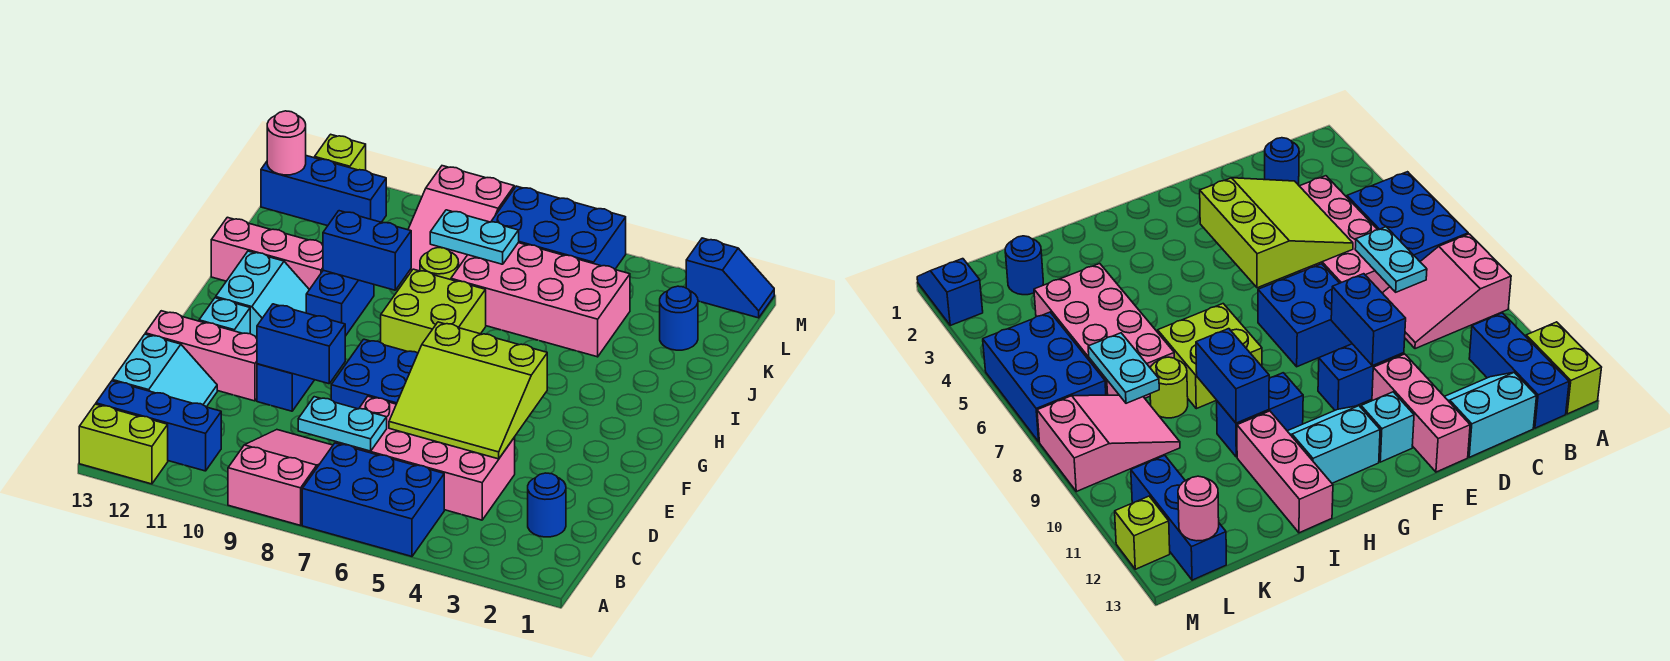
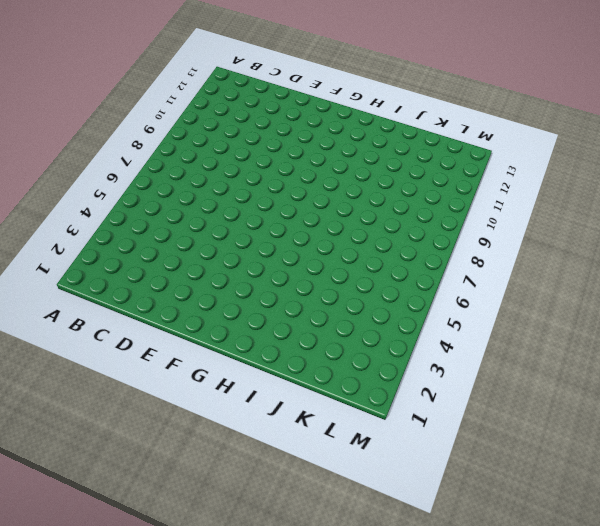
none -> blue brick A5:B7 level 1
none -> pink slope A8:C9 level 1 top A
none -> lime brick A12:A13 level 1

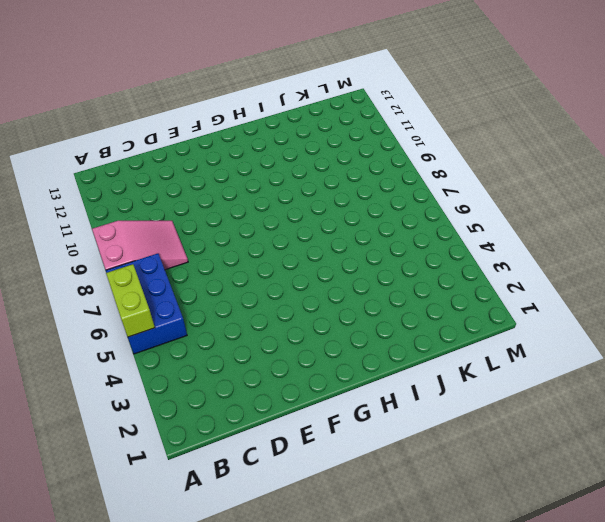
lime brick A5:A6 level 2 -> lime brick A12:A13 level 1
none -> blue brick B11:B13 level 1
none -> blue round brick C2 level 1
none -> pink brick C4:D7 level 1

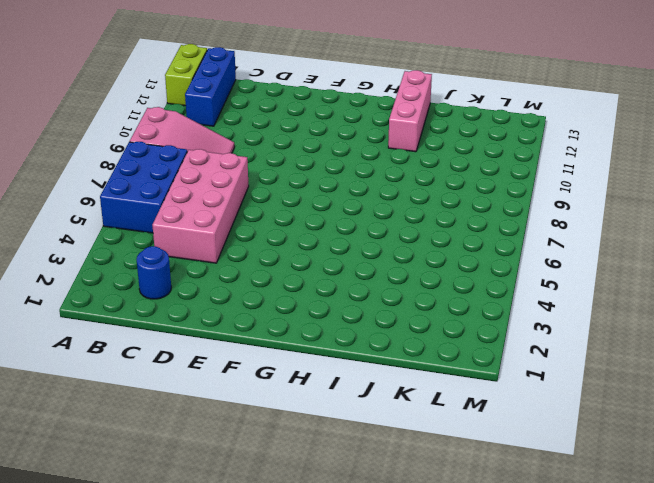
none -> cyan slope C12:D13 level 1 top 13
none -> blue brick E7:F8 level 1
none -> blue brick E10:F10 level 1

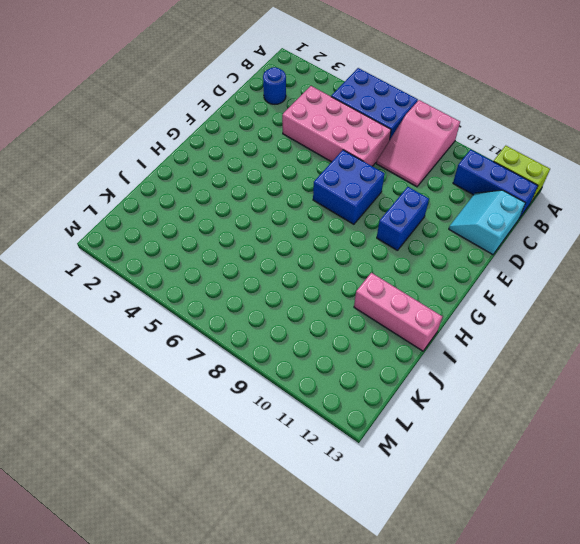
none -> pink brick E11:E13 level 1
none -> cyan brick F12 level 1
none -> cyan slope G11:H12 level 1 top 12

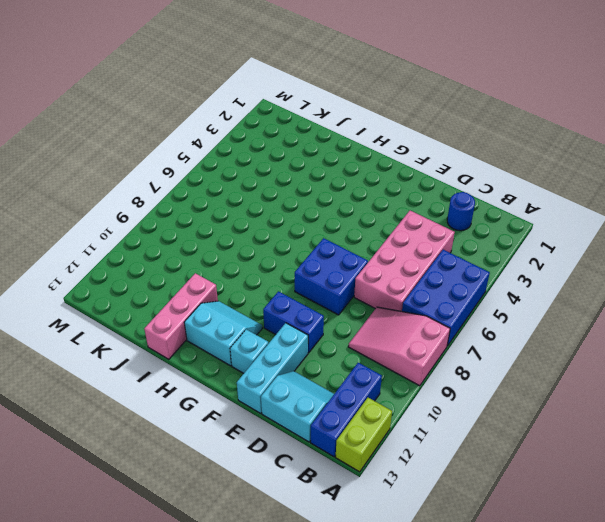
cyan brick E11:E13 level 1 -> pink brick E11:E13 level 1
none -> lime brick H7:I8 level 1
none -> blue brick H10:I10 level 1
none -> pink brick J4:K7 level 1

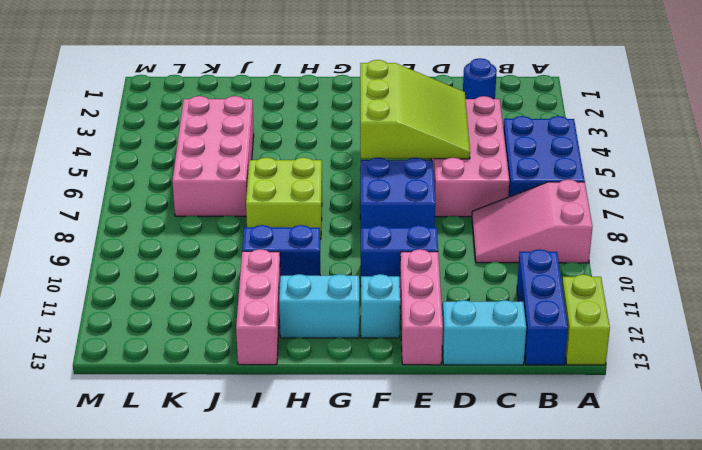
none -> lime round brick J8 level 1
none -> blue round brick K2 level 1
none -> pink slope K8:M9 level 1 top M

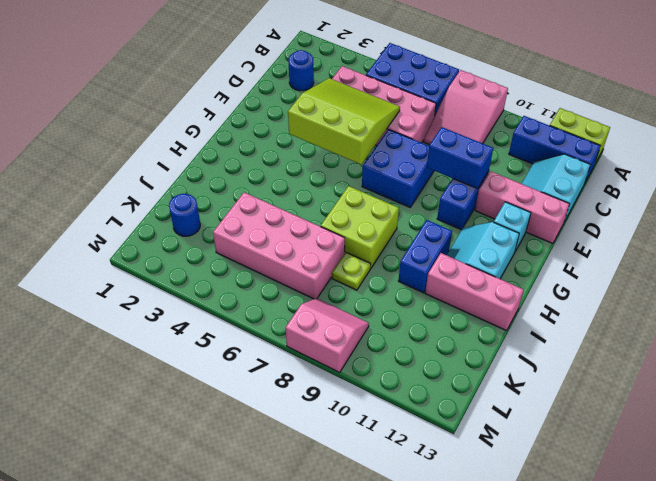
lime plate J8 level 1 -> lime round brick J8 level 1
pink slope L8:M9 level 1 top M -> pink slope K8:M9 level 1 top M
none -> blue brick L5:M7 level 1
none -> blue brick L11:L13 level 1
none -> blue slope M1:M2 level 1 top 2

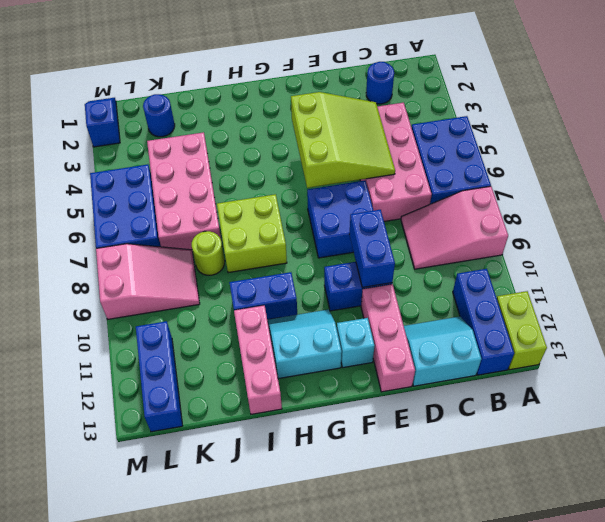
none -> lime brick M12 level 1
none -> cyan plate C7:C8 level 2
none -> blue brick I9:I10 level 2

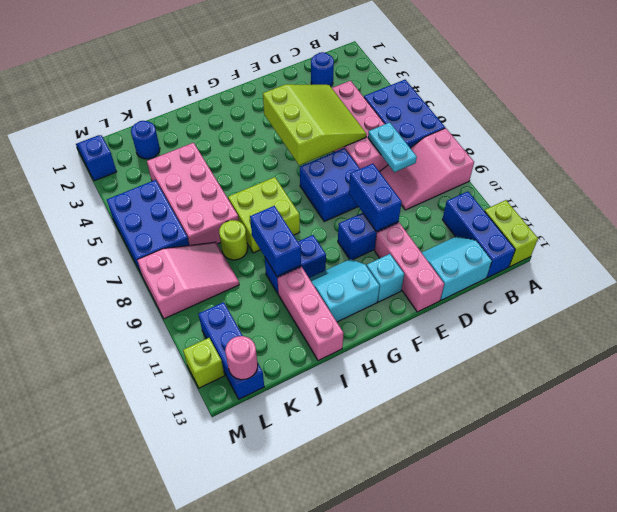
none -> cyan plate K7:K8 level 2

